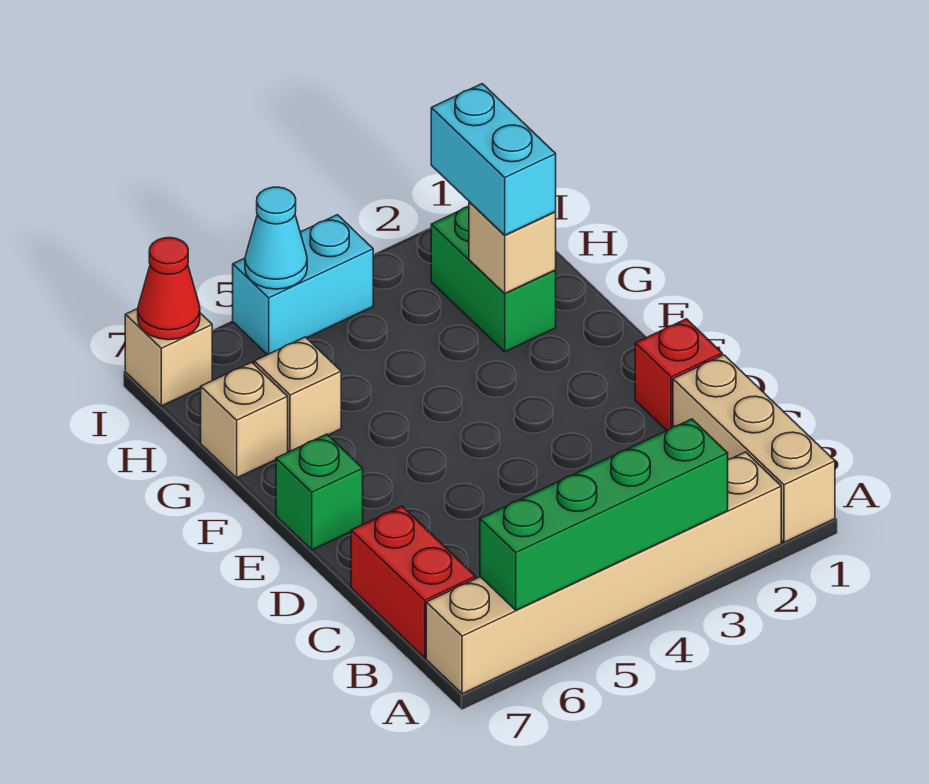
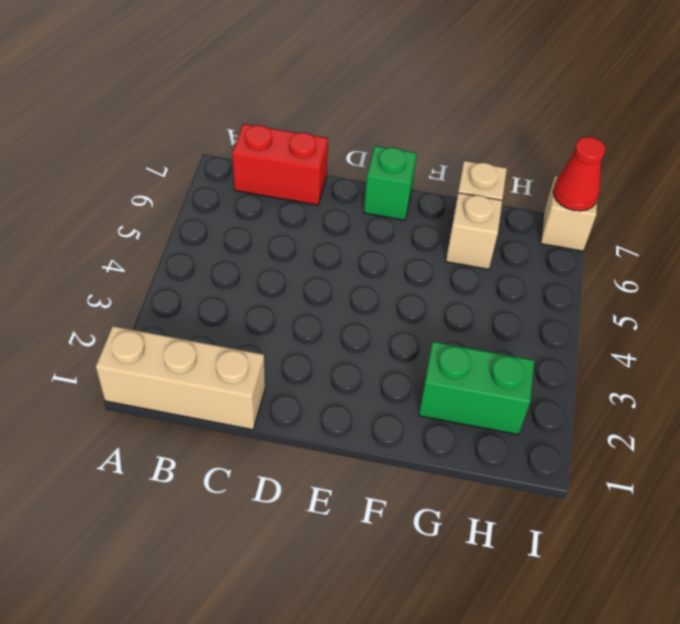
none -> tan brick A2:A7 level 1
none -> red brick D1 level 1
none -> cyan brick I4:I5 level 1

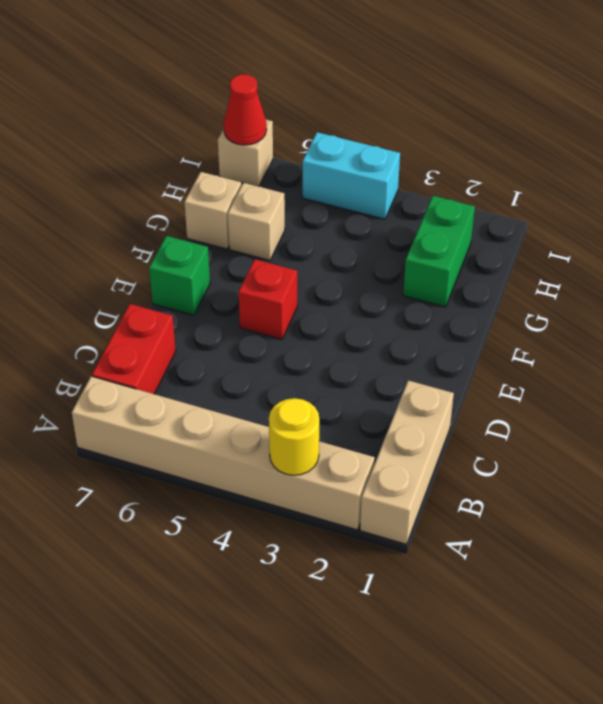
yellow round brick A3 level 2 -> green brick A3:A6 level 2
red brick E5 level 1 -> red brick D1 level 1
none -> tan brick G2 level 2
none -> cyan cone I5 level 2
none -> cyan brick G2:H2 level 3

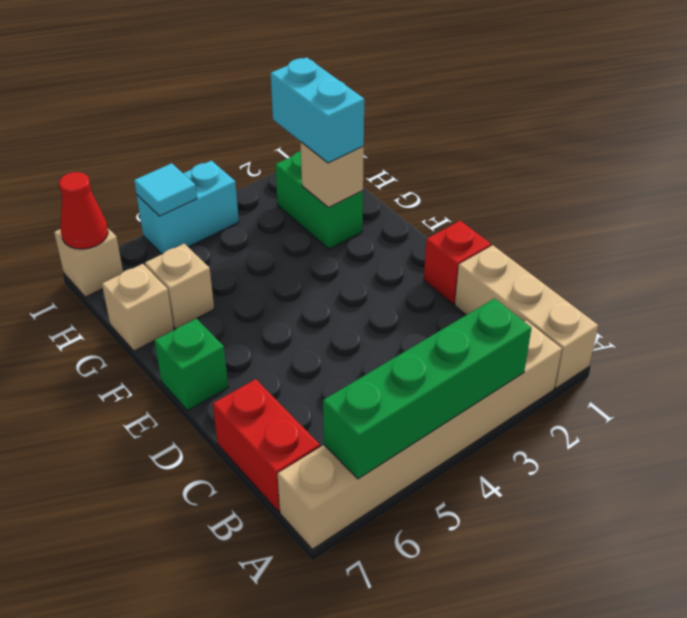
cyan tile I5 level 2 -> cyan cone I5 level 2

